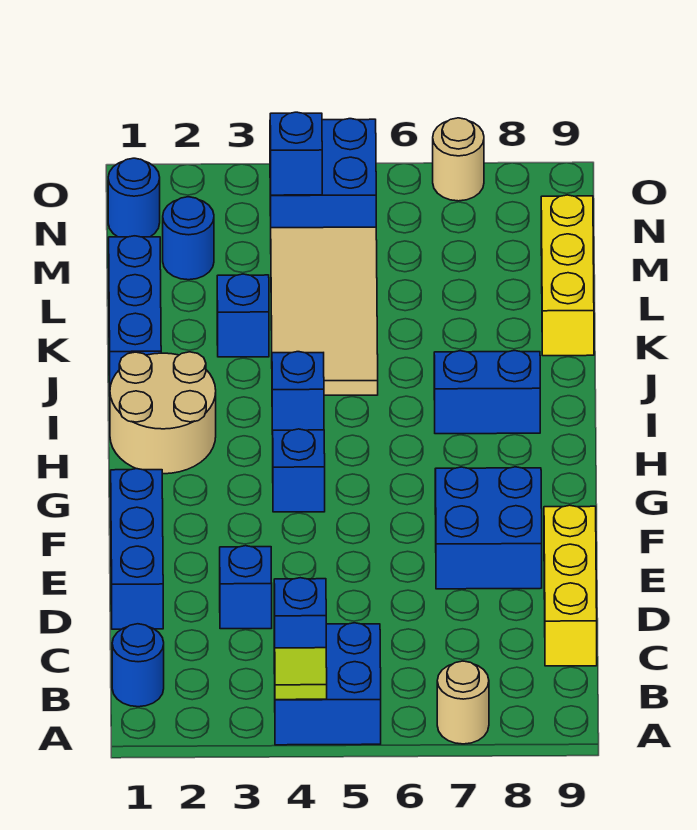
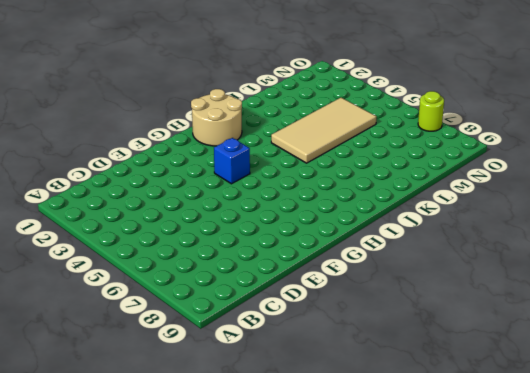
lime round brick O7 level 1 -> tan round brick O7 level 1
none -> blue brick A4:B5 level 1
none -> tan round brick A7 level 1
none -> blue round brick B1 level 1

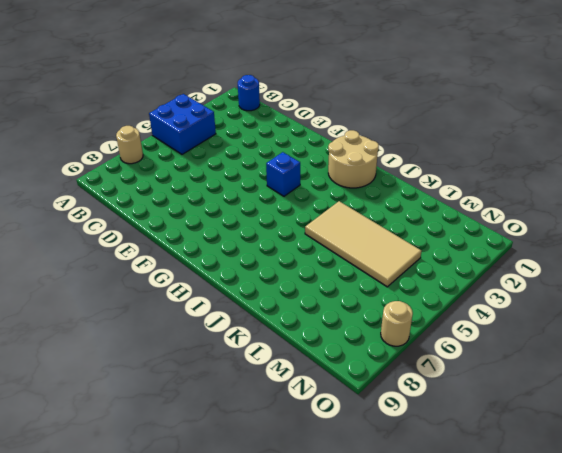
none -> yellow brick C9:E9 level 1
none -> blue brick D1:F1 level 1
none -> blue brick D3 level 1

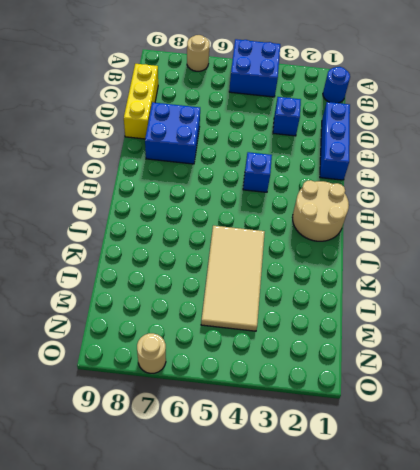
none -> blue brick I4 level 1
none -> blue brick I7:I8 level 1
none -> blue brick J1:L1 level 1

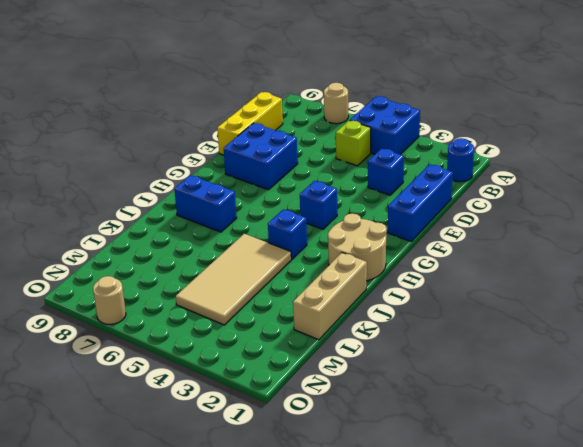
lime brick C5 level 1 -> none
tan brick J1:L1 level 1 -> blue brick J1:L1 level 1
none -> blue brick K3 level 1
none -> yellow brick K9:M9 level 1
none -> blue round brick M2 level 1

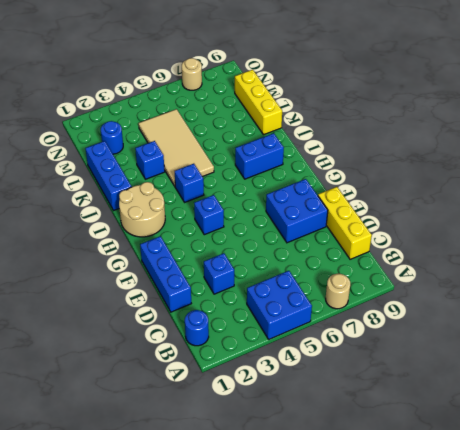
none -> blue round brick N1 level 1
none -> blue brick N4:O5 level 1
none -> lime tile A4 level 2

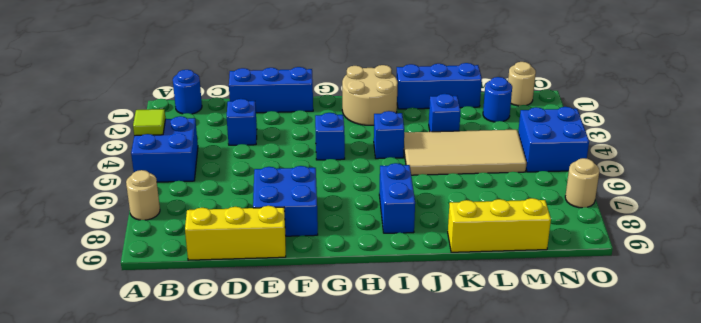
tan round brick N1 level 1 -> blue round brick N1 level 1
none -> blue brick B4 level 2
none -> blue brick N4 level 2

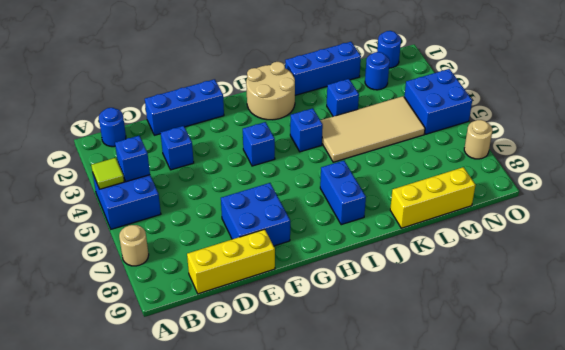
none -> blue brick N4 level 2

